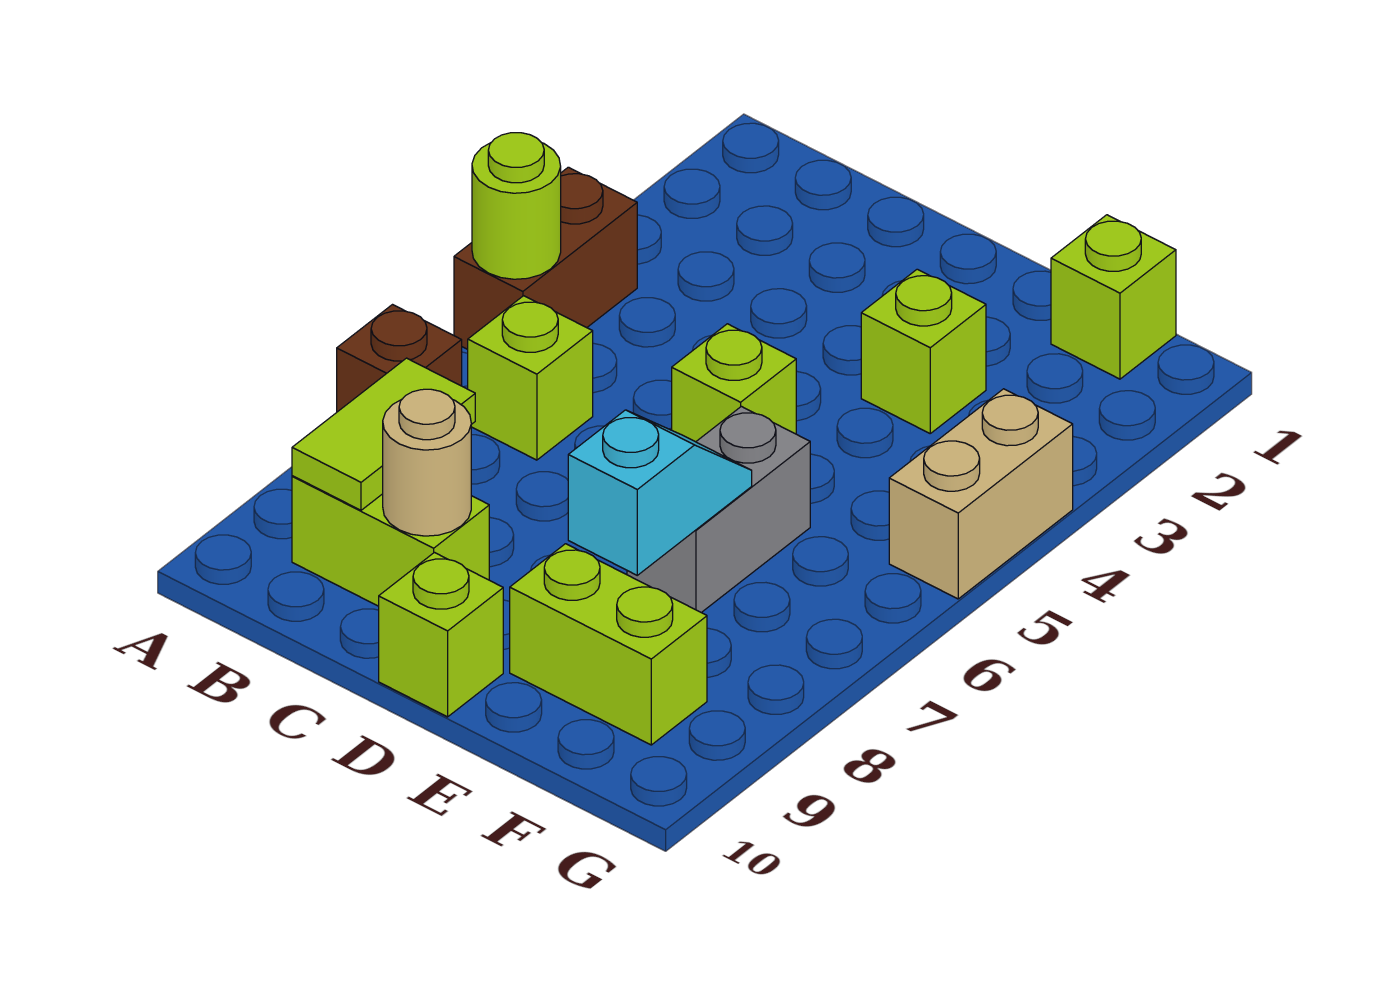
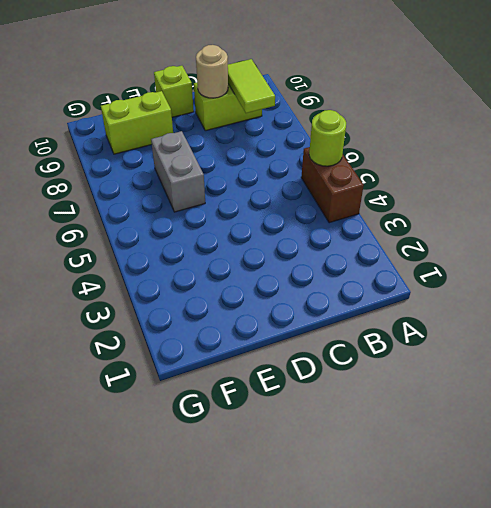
none -> brown brick A7 level 1
none -> lime brick B6 level 1
none -> lime brick D5 level 1

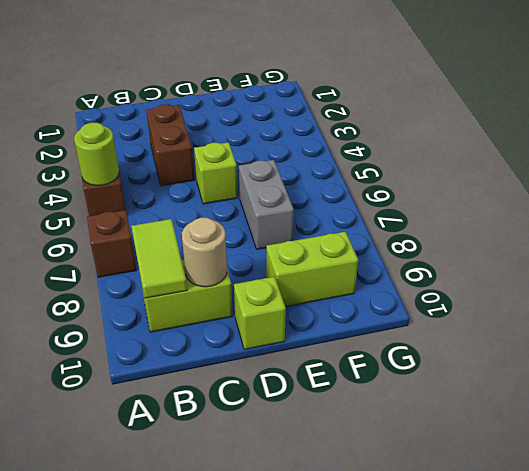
brown brick C3:C4 level 1 -> none
none -> lime brick B6 level 1
none -> lime brick E3 level 1
none -> lime brick F1 level 1

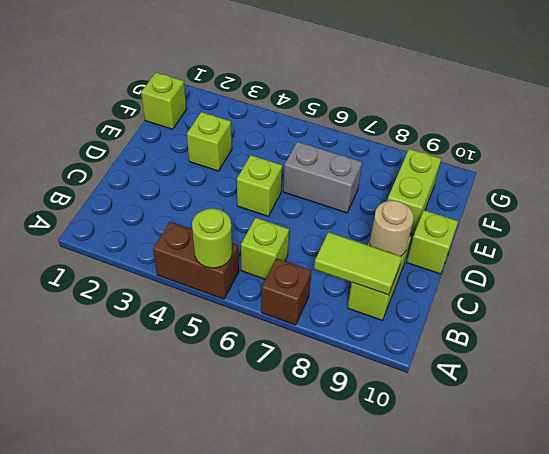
none -> tan brick G4:G5 level 1
none -> cyan slope E7:E8 level 2 top 8

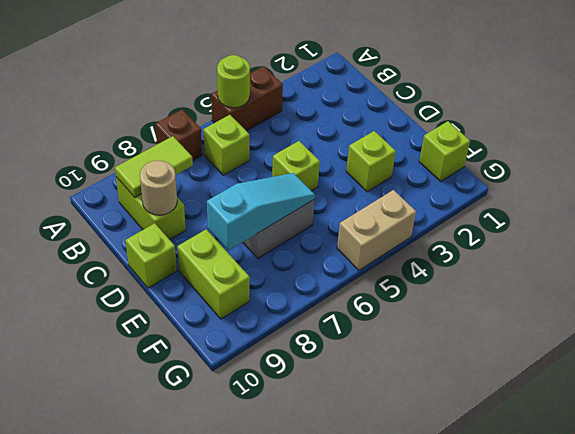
cyan slope E6:E8 level 2 top 8 -> cyan slope E7:E8 level 2 top 8

